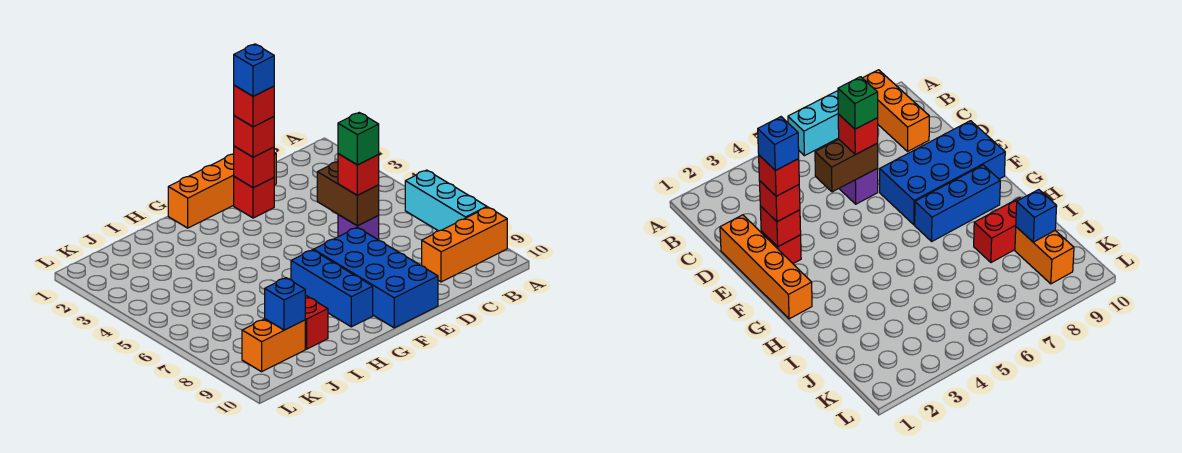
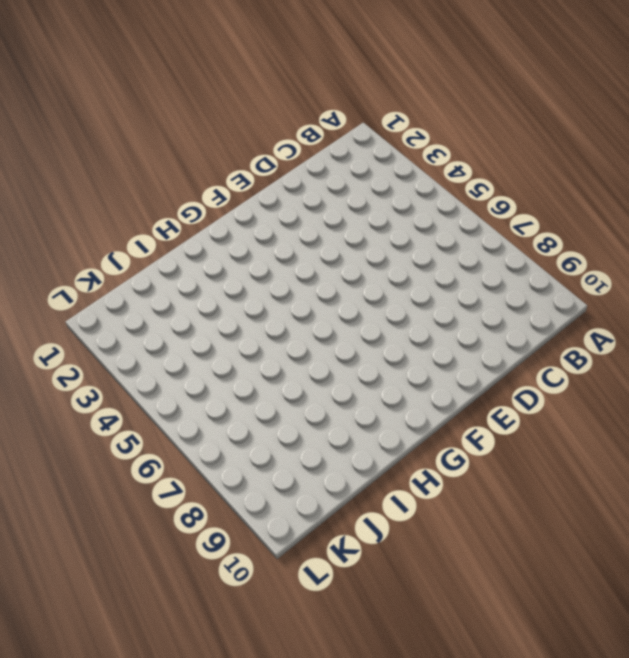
none -> cyan brick A6:A8 level 1
none -> orange brick A9:C9 level 1
none -> orange brick D1:G1 level 1

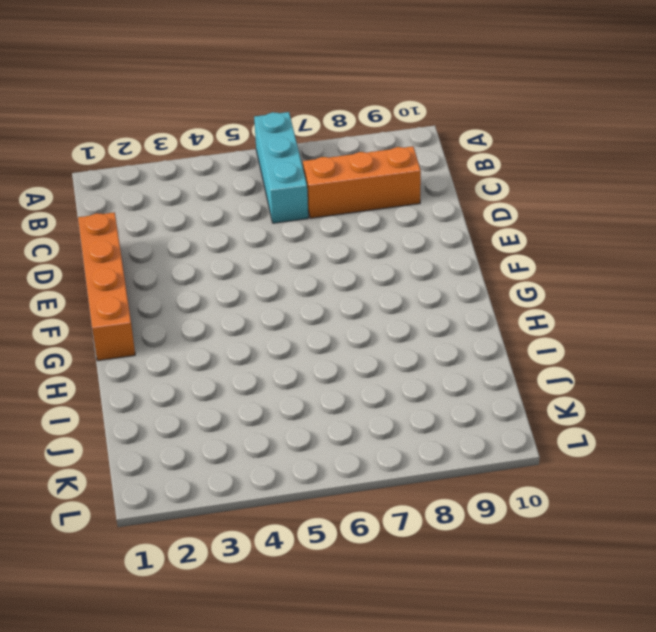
cyan brick A6:C6 level 1 -> cyan brick A6:A8 level 1
orange brick C7:C9 level 1 -> orange brick A9:C9 level 1
none -> purple brick D6 level 1
none -> red brick E2 level 1
none -> blue brick E7:F10 level 1

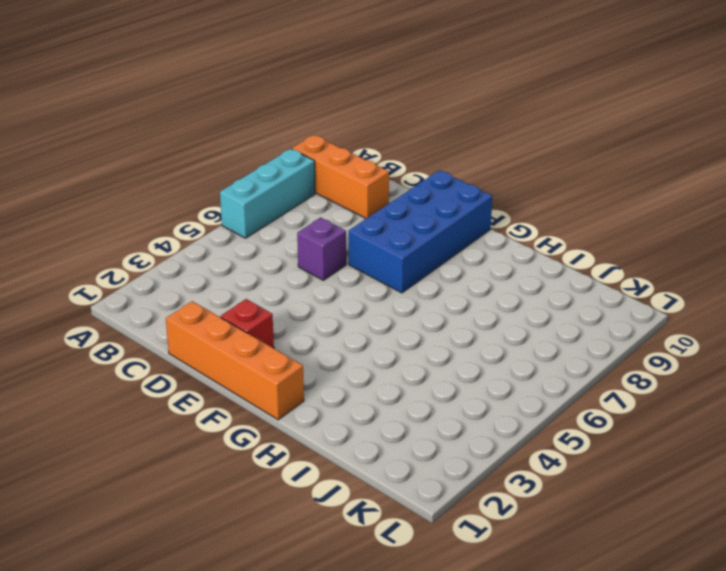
none -> blue brick G7:G9 level 1
none -> red brick I8:I9 level 1
none -> orange brick J9:K9 level 1

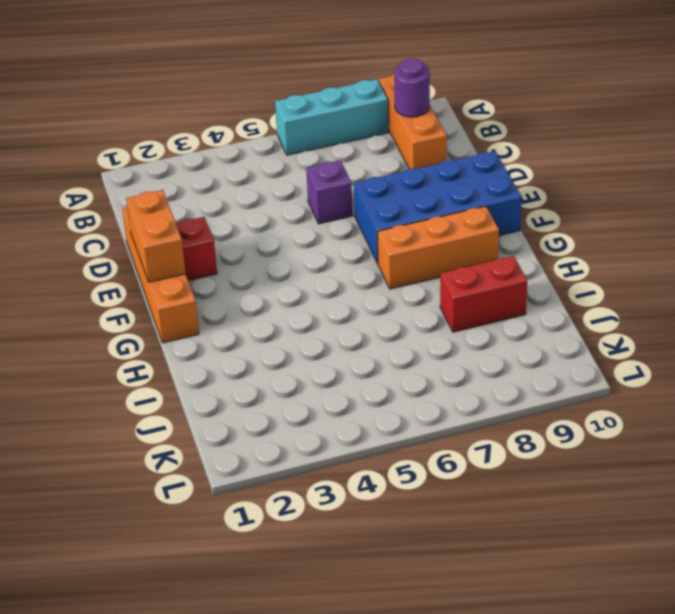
purple round brick B9 level 2 -> none
orange brick E1:F1 level 2 -> orange brick J9:K9 level 1
orange brick G7:G9 level 1 -> blue brick G7:G9 level 1
none -> brown brick D5:D6 level 2
none -> red brick E2 level 2
none -> blue brick J9 level 2

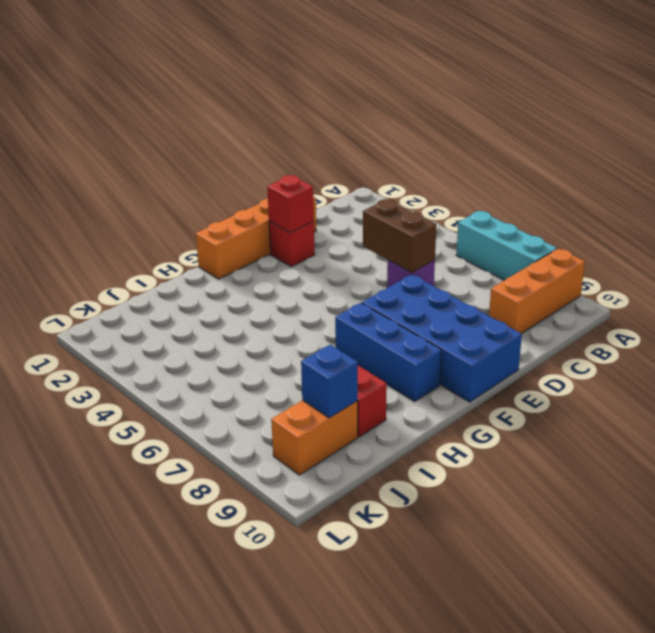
none -> red brick D6 level 3
none -> red brick E2 level 3
none -> green brick D6 level 4

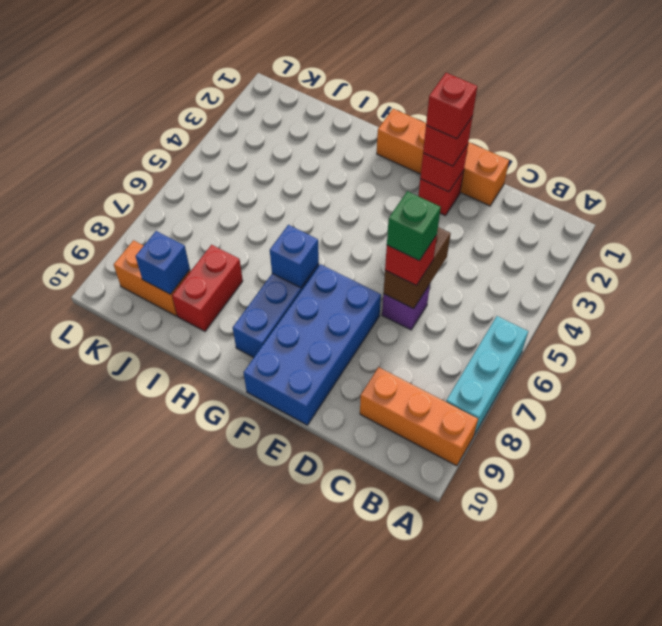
blue brick G7 level 2 -> blue brick E2 level 5

